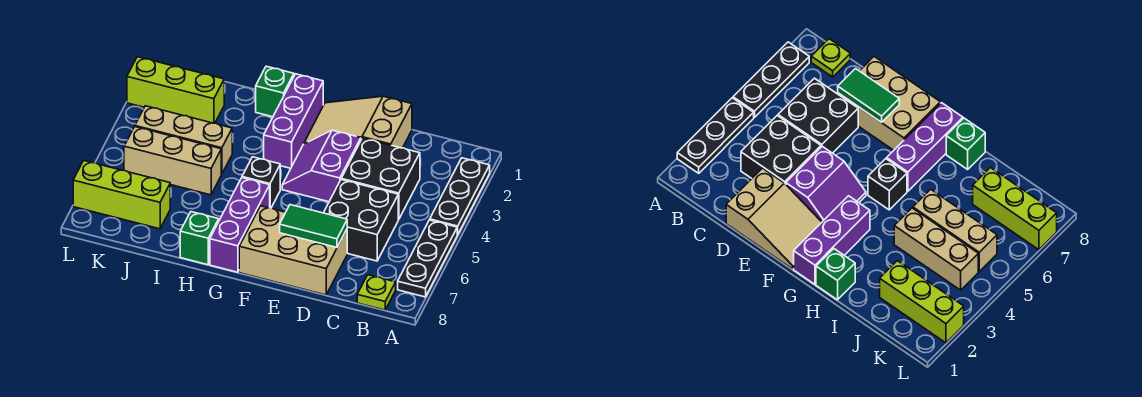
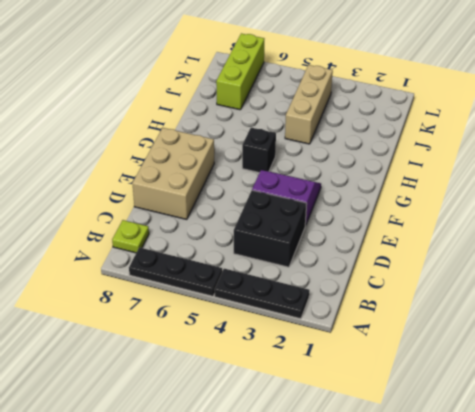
none -> black brick C5:D6 level 1
none -> tan slope D1:F2 level 1 top D
none -> purple brick G1:G3 level 1

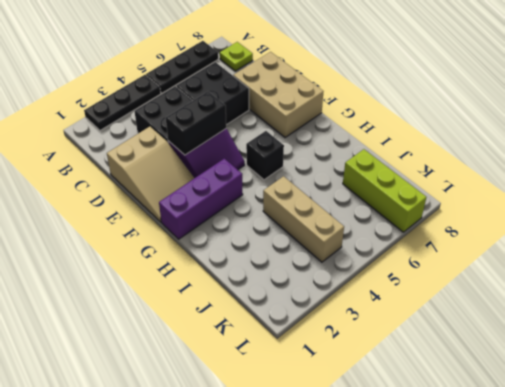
black brick E3:E4 level 2 -> none
none -> purple brick G6:G8 level 1
none -> green brick H1 level 1
none -> green brick H8 level 1

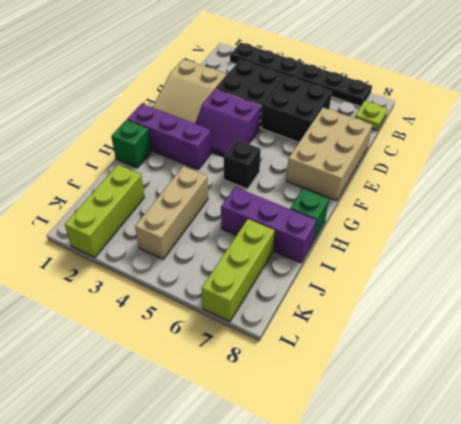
purple brick I6:I8 level 1 -> purple brick G6:G8 level 1
none -> tan brick I5:K5 level 1
none -> green tile D7:E7 level 2

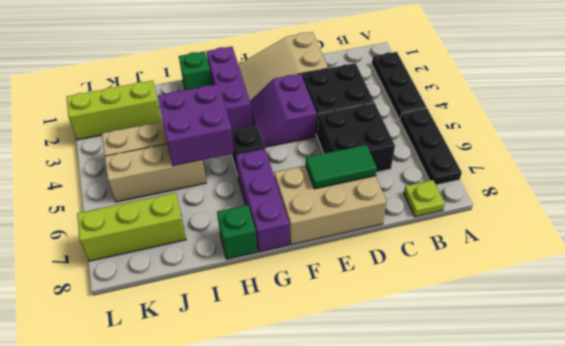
purple brick H4:I5 level 2 -> none

